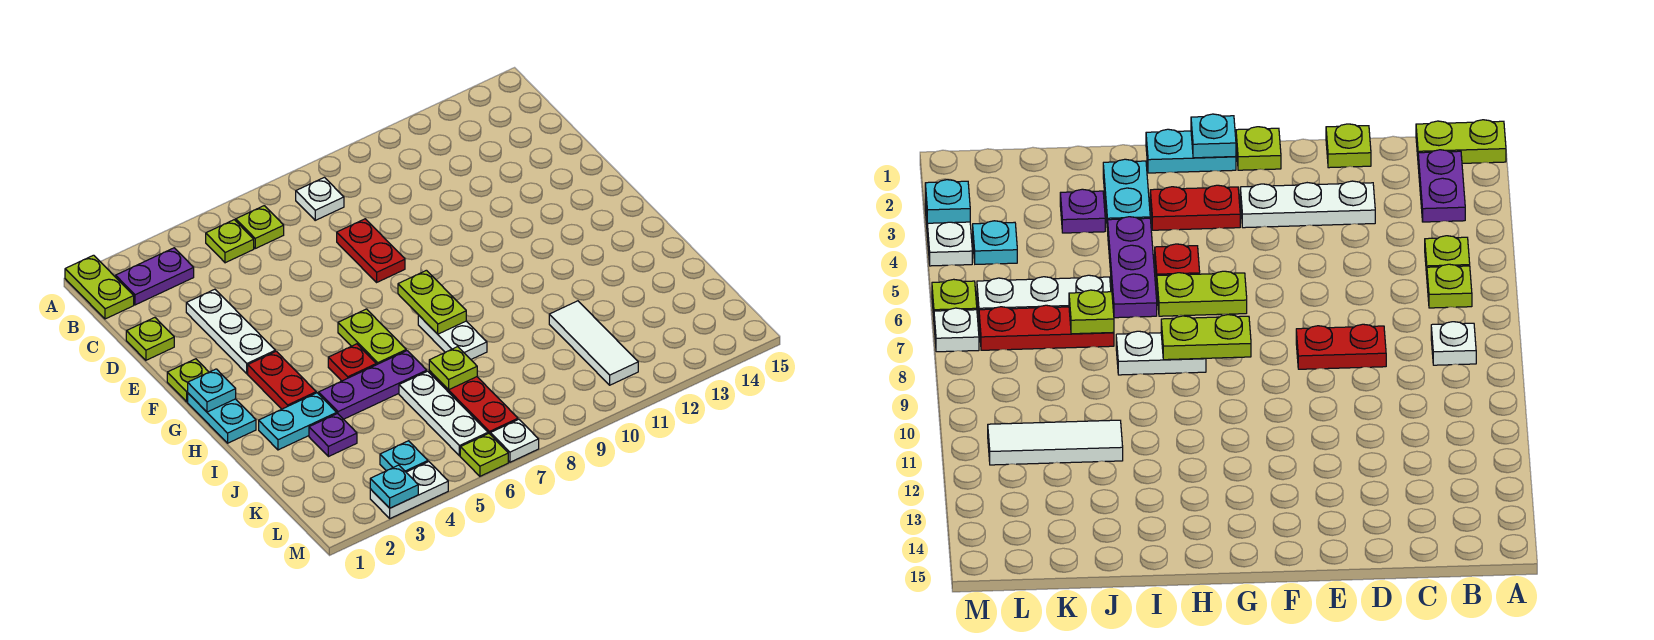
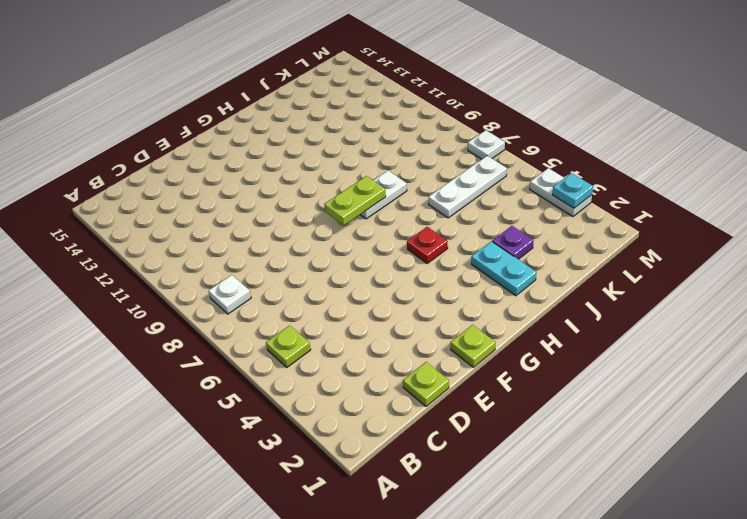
none -> lime plate A1:B1 level 1
none -> purple plate B2:B3 level 1
none -> lime plate B6 level 1

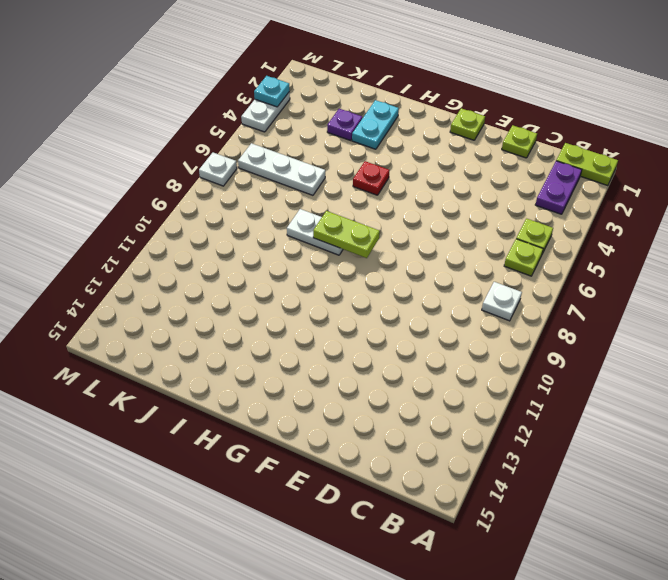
none -> white plate D3:F3 level 1
none -> red plate D8:E8 level 1
none -> cyan plate G1:H1 level 1

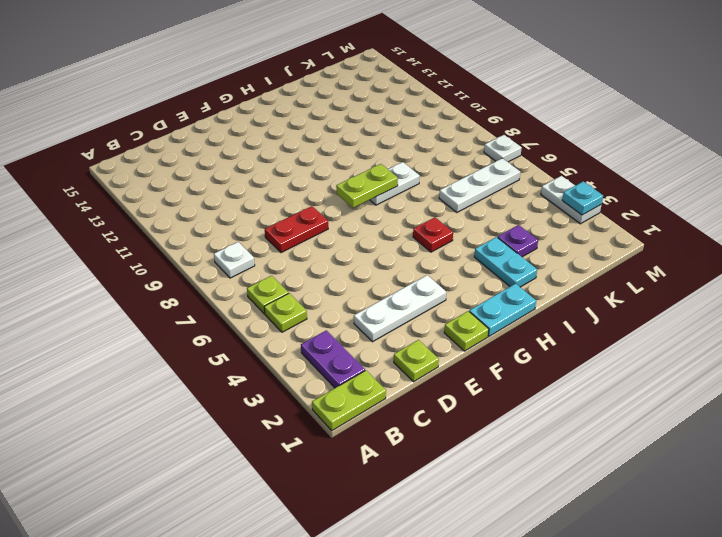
none -> red plate G3:H3 level 1
none -> lime plate G6:H6 level 1
none -> purple plate I4:I6 level 1

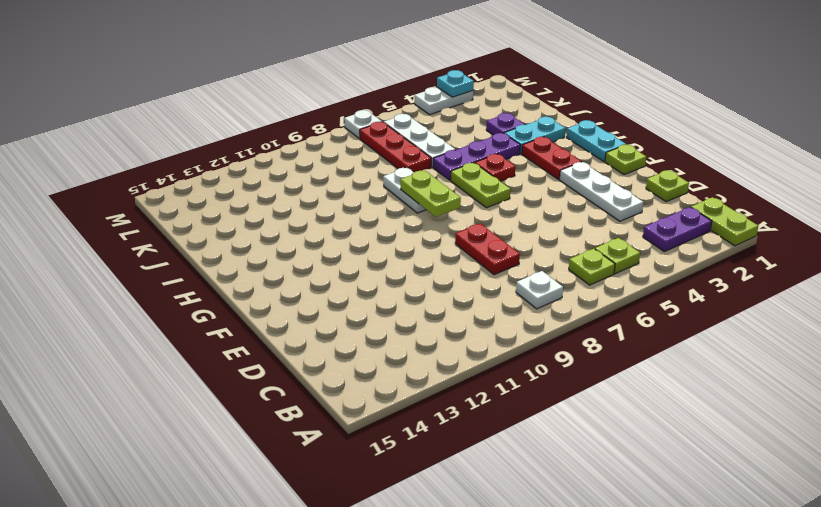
none -> white tile J11:L11 level 1
none -> cyan plate L4 level 1
none -> lime plate M6 level 1

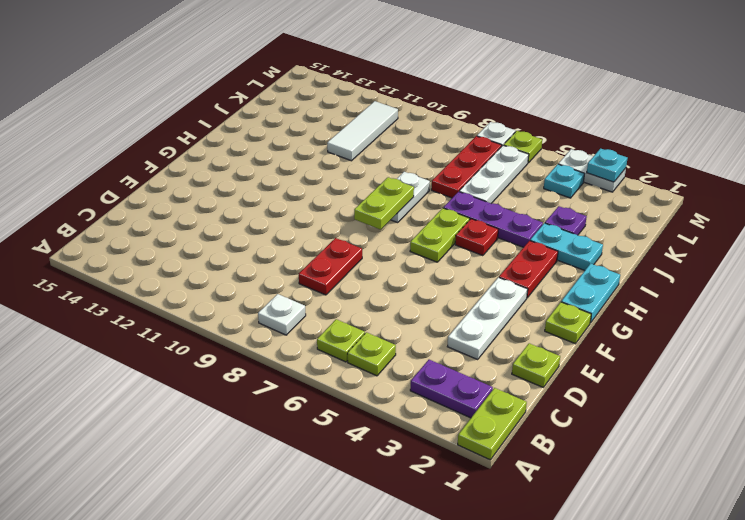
none -> cyan plate G1 level 2
none -> lime plate J7 level 2

